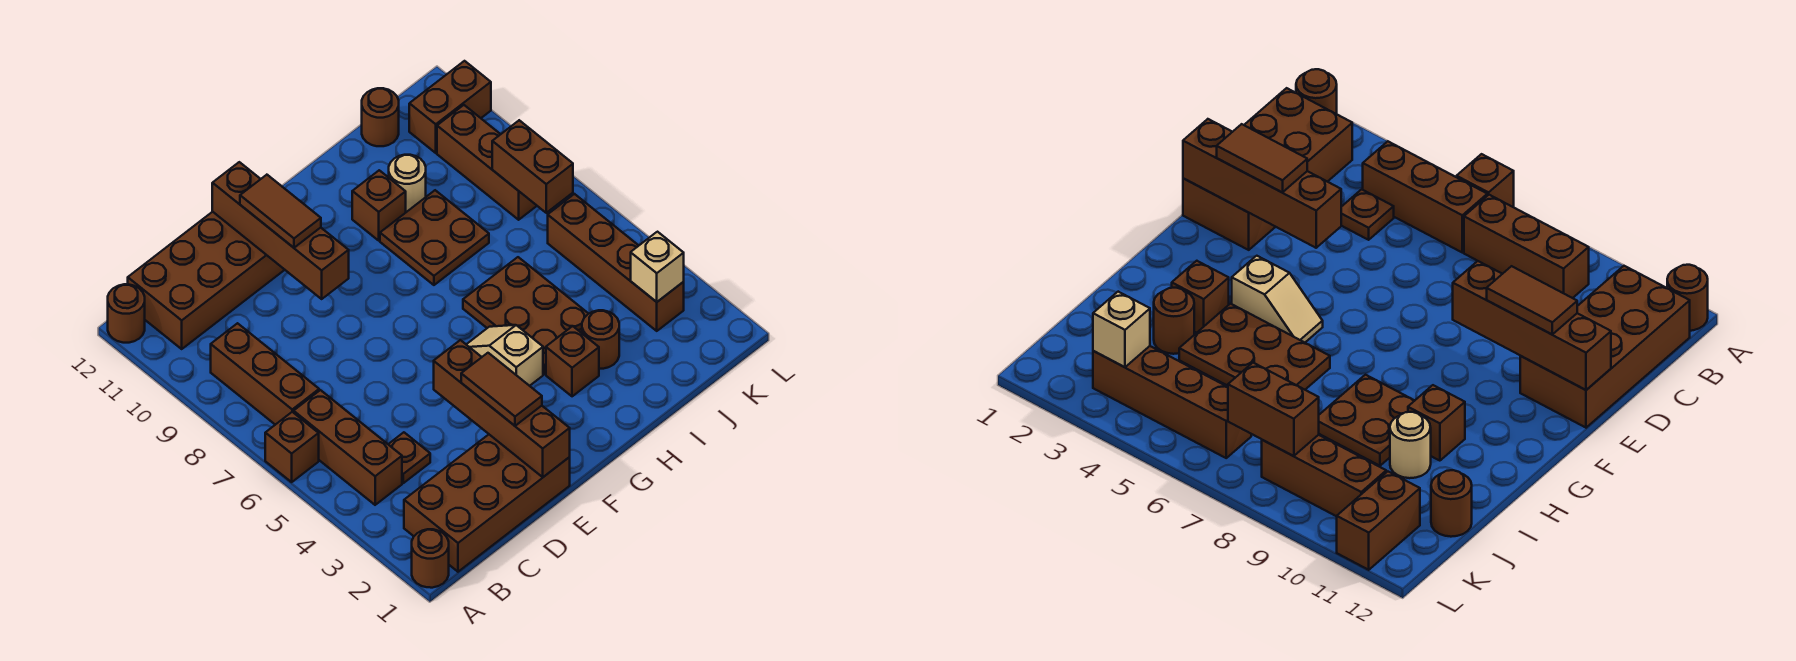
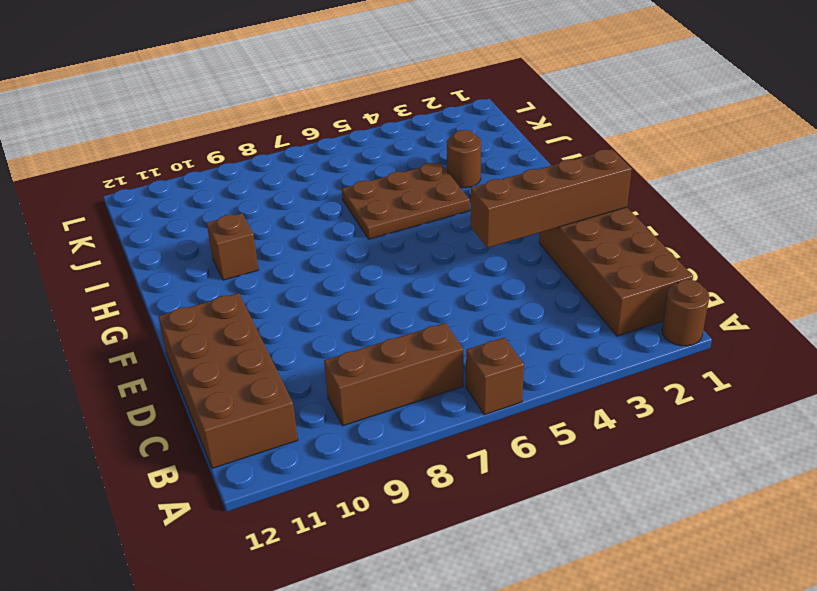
none -> brown round brick A12 level 1
none -> brown brick B4:B6 level 1
none -> brown plate C4 level 1

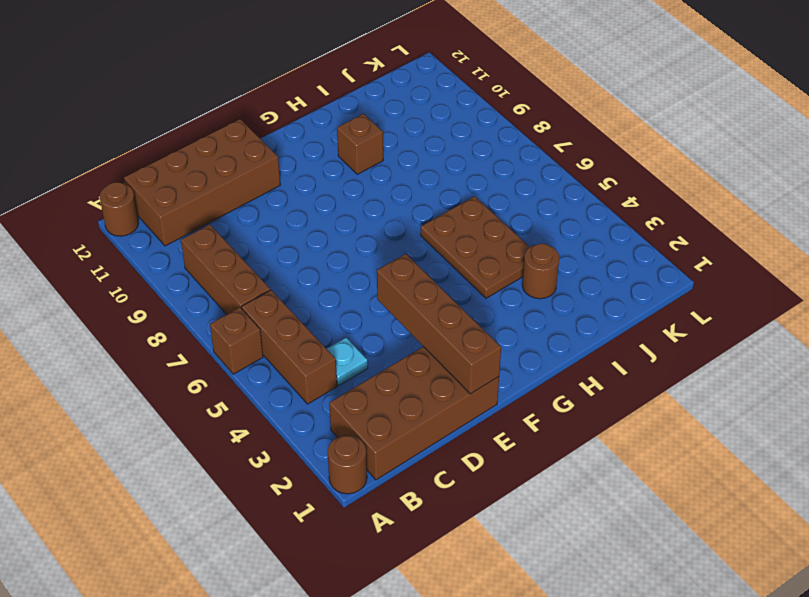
cyan plate C4 level 1 -> brown plate C4 level 1
none -> tan slope G4:G5 level 1 top 4
none -> brown brick H3 level 1
none -> brown plate H8:I9 level 1

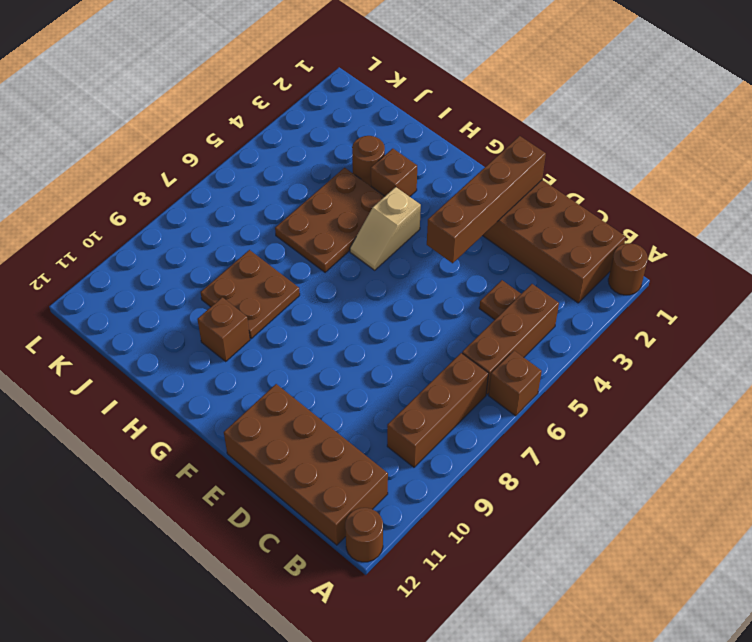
none -> tan round brick I10 level 1
none -> brown round brick J12 level 1
none -> brown brick K3:K6 level 1

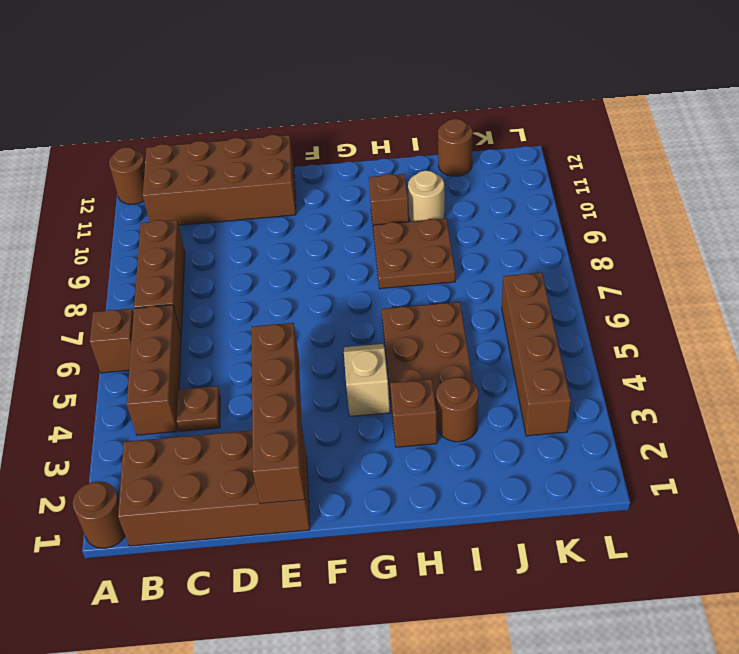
none -> brown brick K8:K10 level 1
none -> brown brick K11:L11 level 1
none -> brown brick E9:E12 level 2

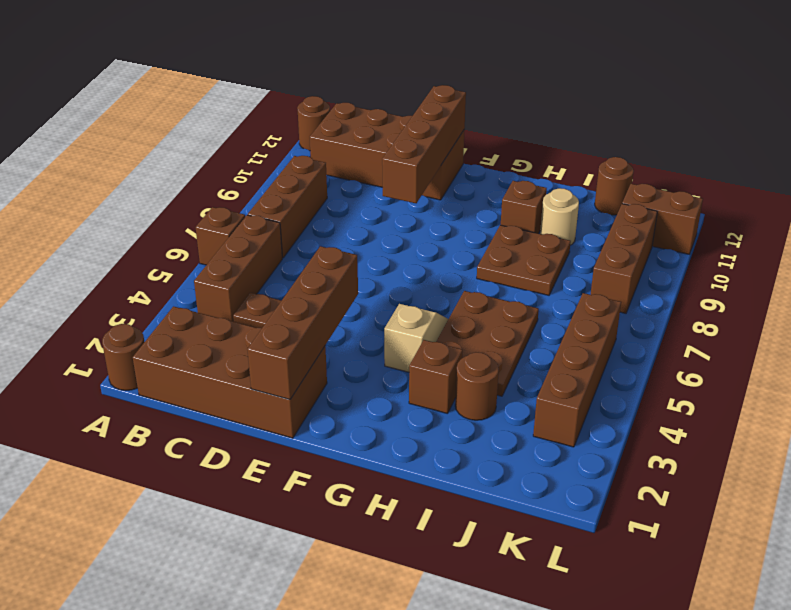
none -> tan brick K3 level 2
none -> brown brick K7:K8 level 2
none -> brown tile E2:E3 level 3

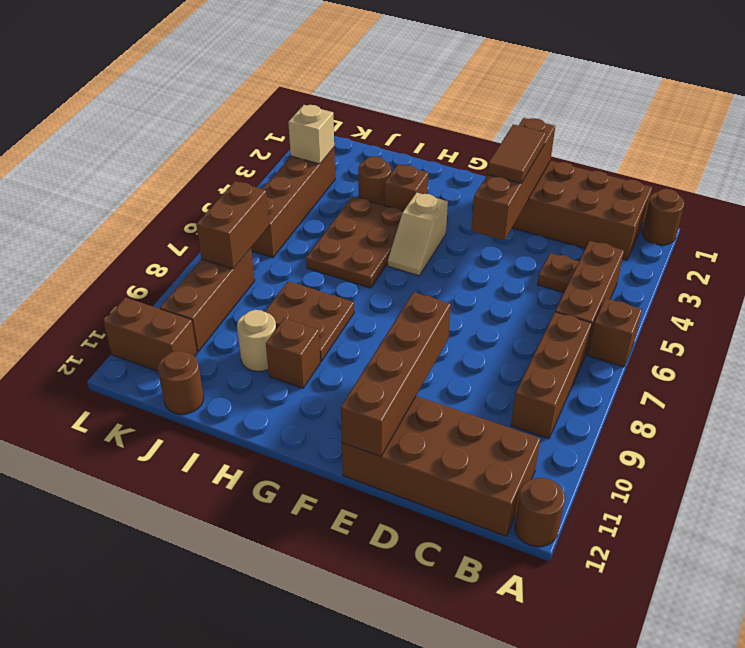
none -> brown tile E10:E11 level 3

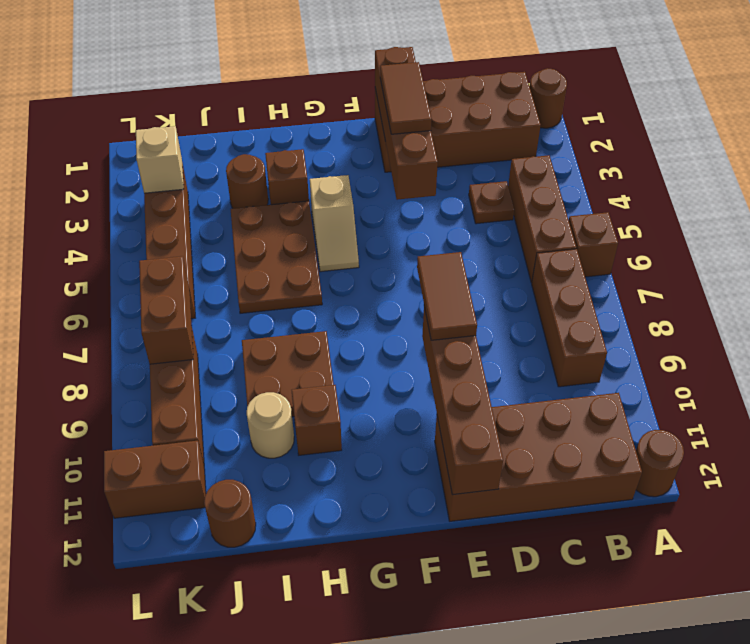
brown tile E8:E9 level 3 -> brown tile E10:E11 level 3

